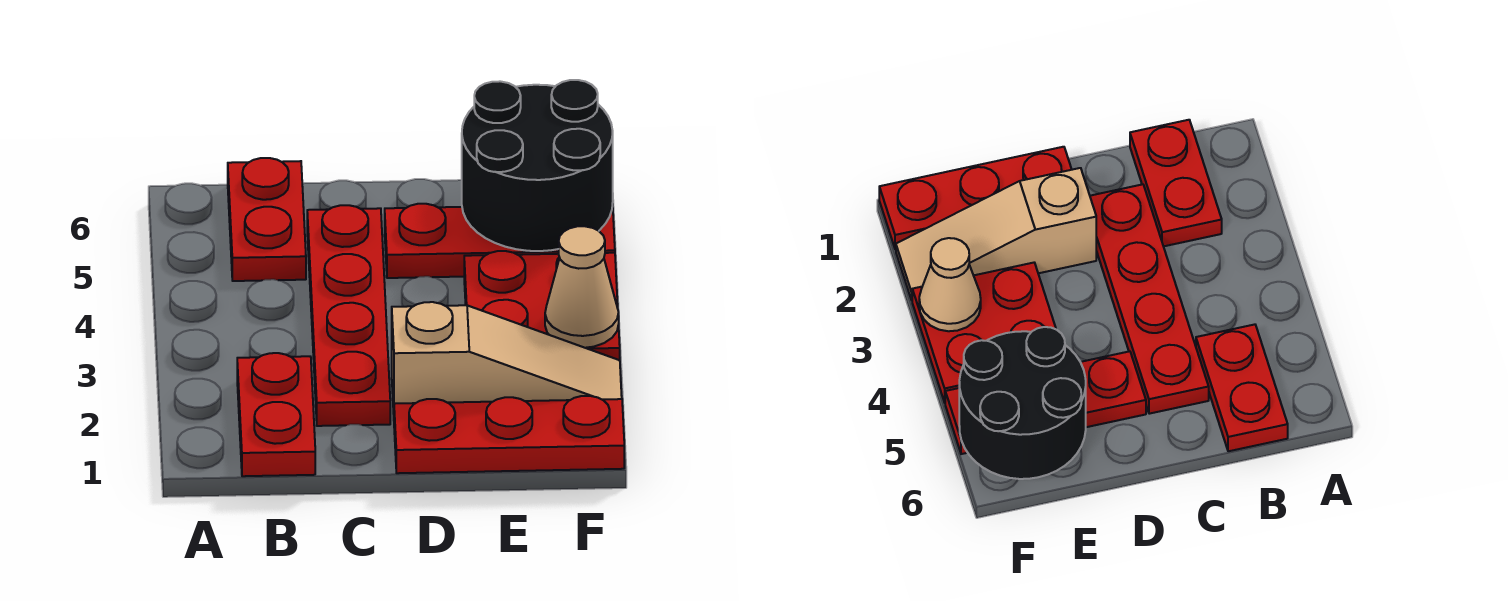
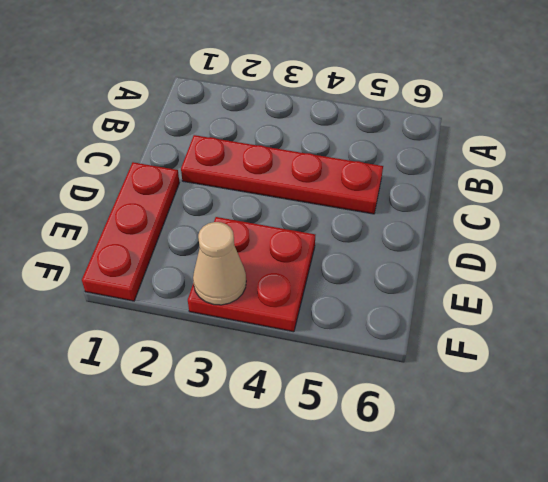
none -> red plate B1:B2 level 1
none -> red plate B5:B6 level 1

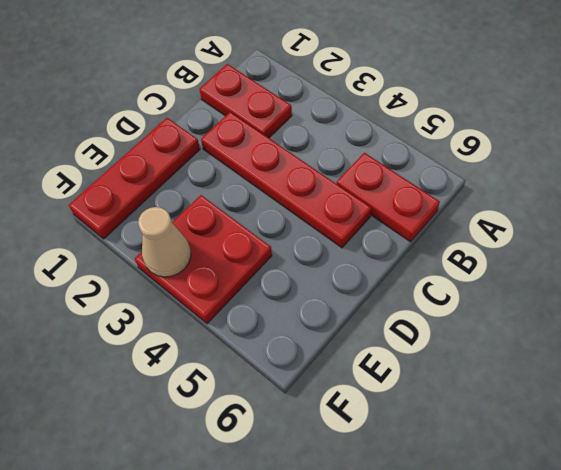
none -> tan slope D2:F2 level 1 top D
none -> red plate D5:F5 level 1

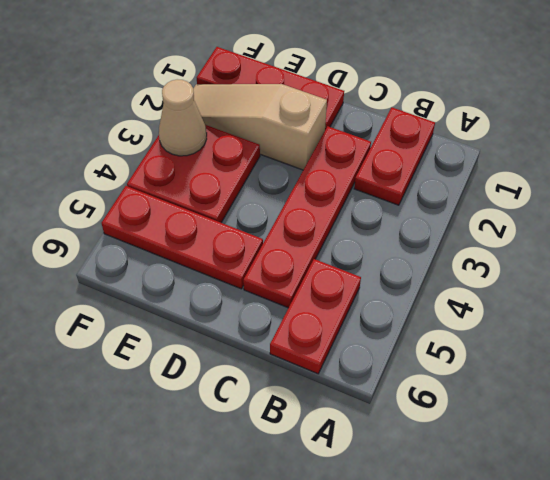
none -> black round brick E5:F6 level 2

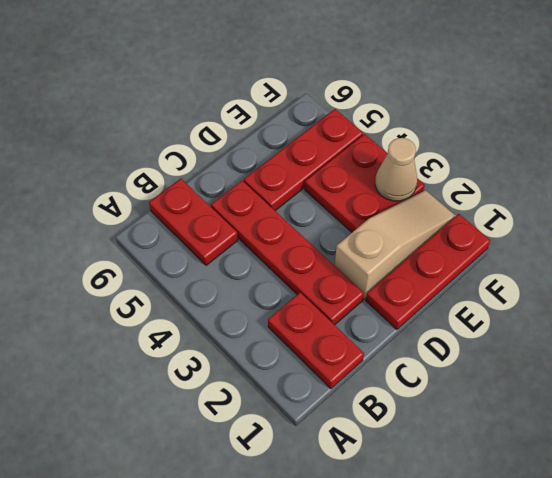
none -> black round brick E5:F6 level 2

